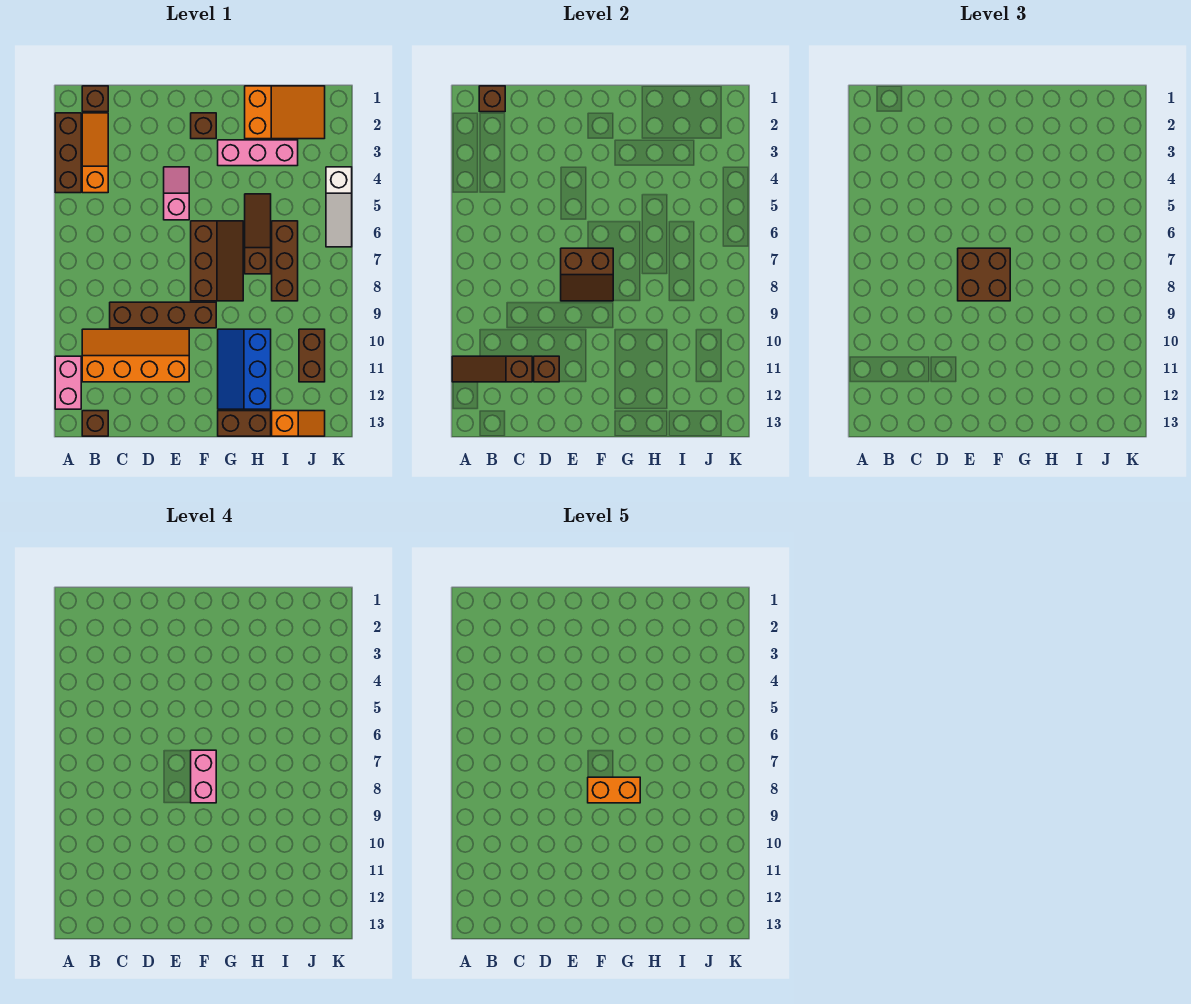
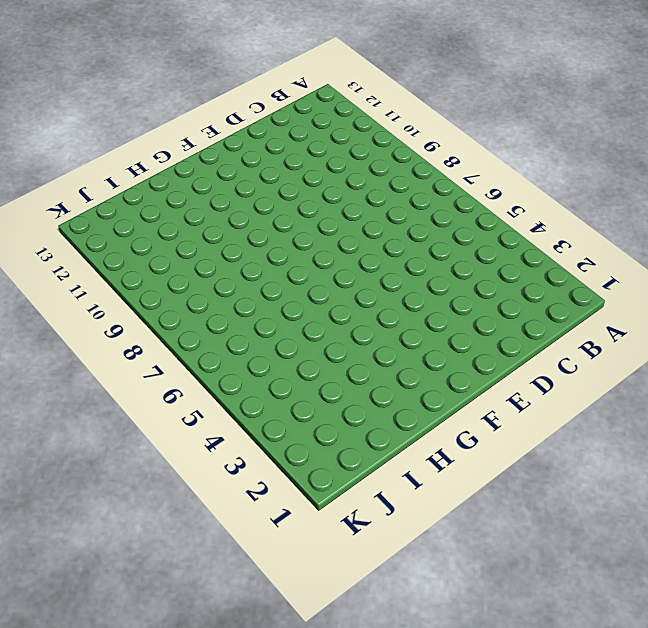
none -> brown brick A2:A4 level 1
none -> pink brick A11:A12 level 1
none -> brown brick B1 level 1

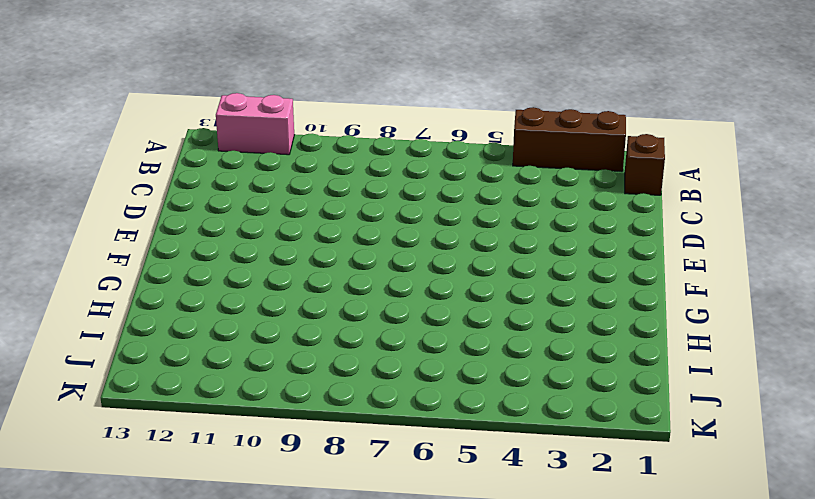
none -> orange slope B2:B4 level 1 top 4
none -> orange slope B10:E11 level 1 top 11
none -> brown brick B13 level 1

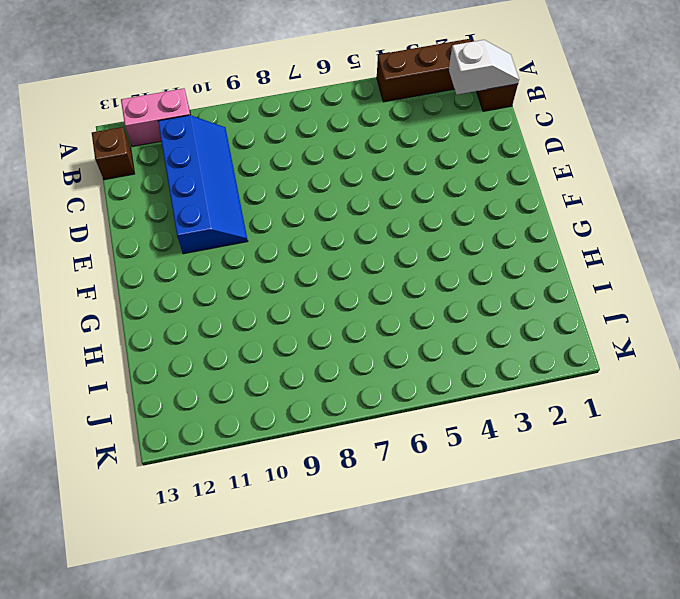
white slope B1:B2 level 2 top 2 -> brown brick B1 level 2
blue slope B10:E11 level 1 top 11 -> orange slope B10:E11 level 1 top 11
none -> orange slope B2:B4 level 1 top 4
none -> brown brick C9:F9 level 1
none -> pink slope E4:E5 level 1 top 5

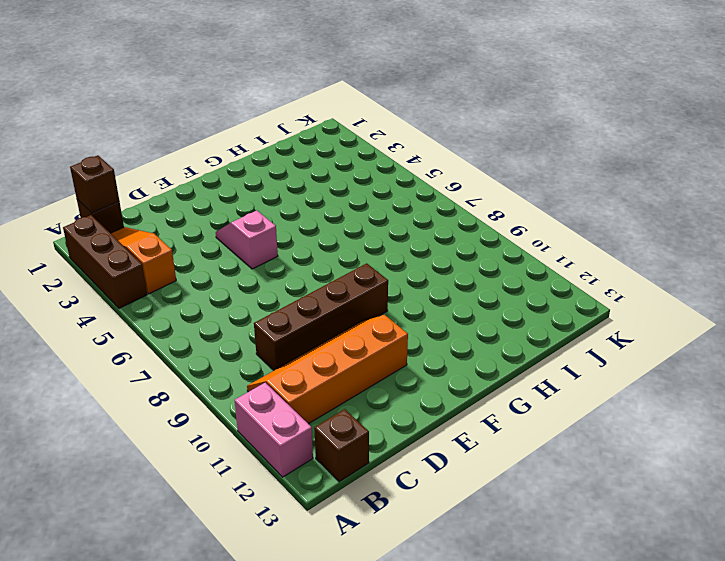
none -> brown brick F2 level 1
none -> brown slope F6:G8 level 1 top F
none -> pink brick G3:I3 level 1

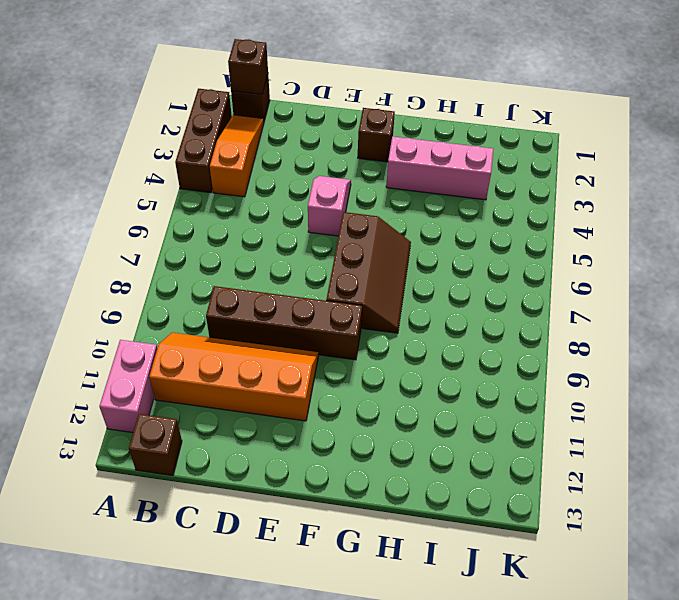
none -> blue slope G10:H12 level 1 top H
none -> brown brick G13:H13 level 1
none -> orange slope H1:J2 level 1 top H

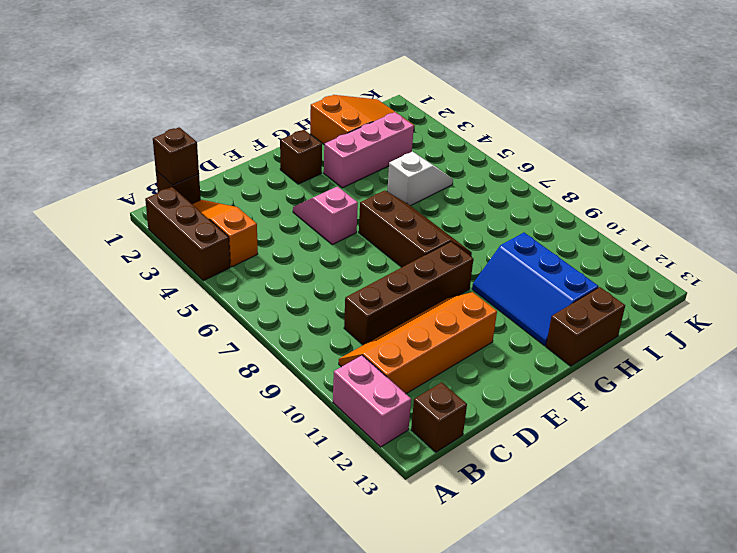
white slope H5:I5 level 1 top H -> brown slope H5:H7 level 1 top 7
none -> brown brick I6:I8 level 1
none -> orange slope I13:J13 level 1 top I
none -> brown brick J10:J11 level 1

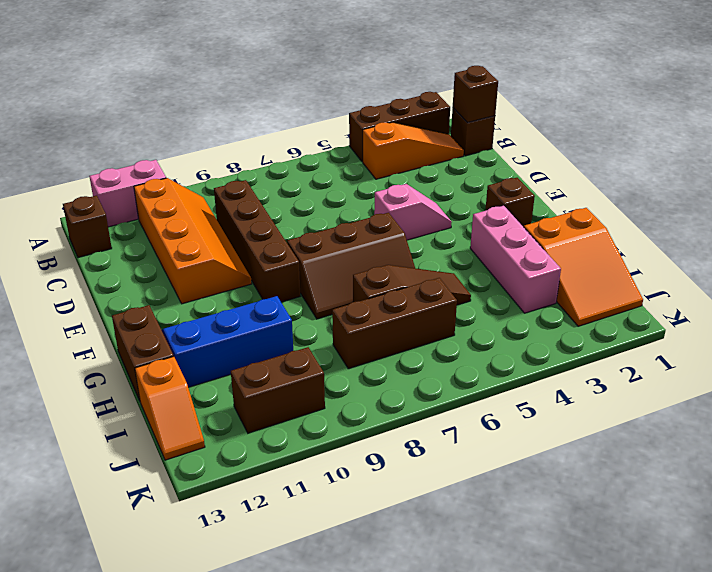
none -> white slope K4:K6 level 1 top 4
none -> brown slope A11:C11 level 2 top C
none -> brown brick D11 level 2

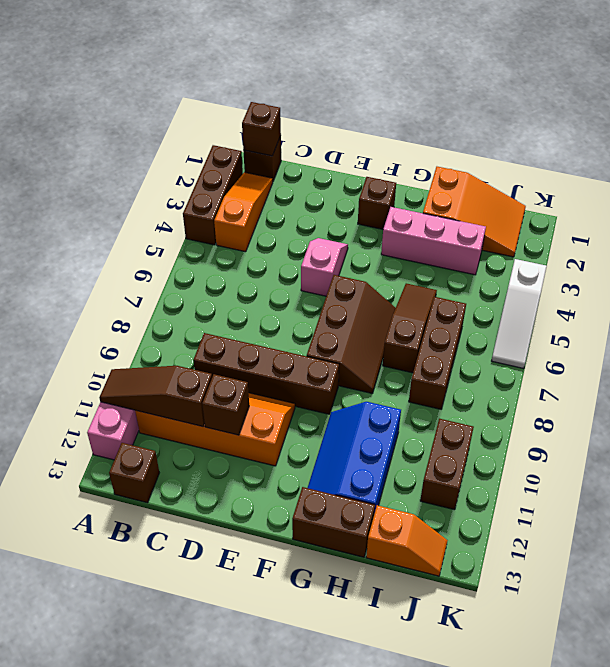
none -> brown slope E7:F8 level 2 top 7
none -> brown brick E7:F8 level 3
none -> pink brick F7:F8 level 4

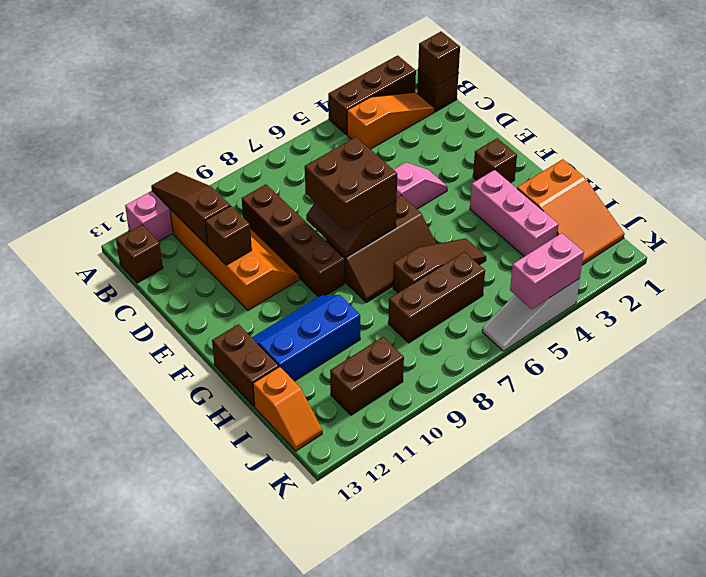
pink brick K4:K5 level 2 -> pink brick F7:F8 level 4
none -> orange brick F8:G8 level 5

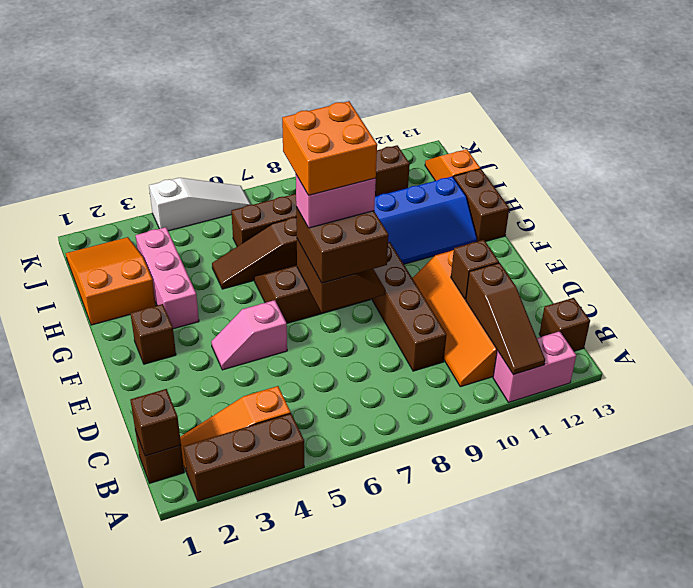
orange brick F7:G8 level 5 -> orange brick F8:G8 level 5

